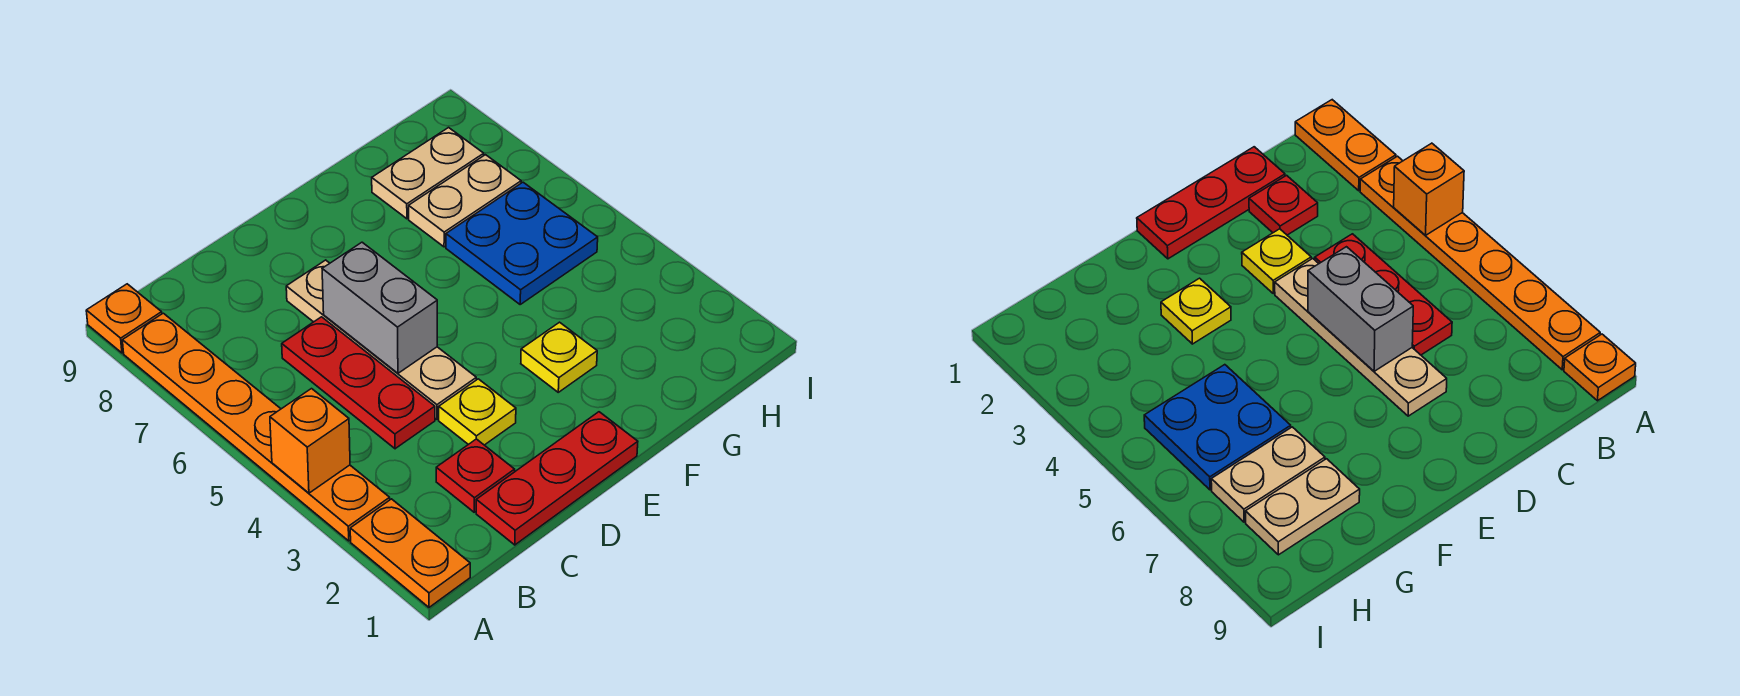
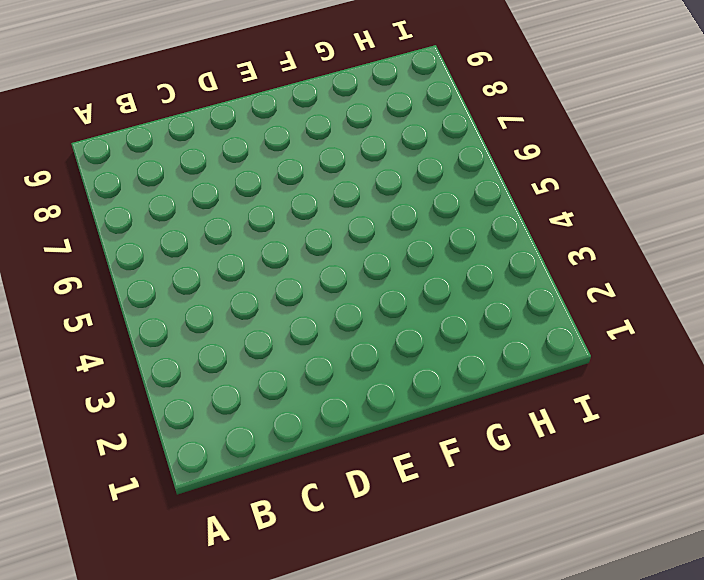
none -> orange plate A1:A2 level 1
none -> orange plate A3:A8 level 1
none -> orange plate A9 level 1

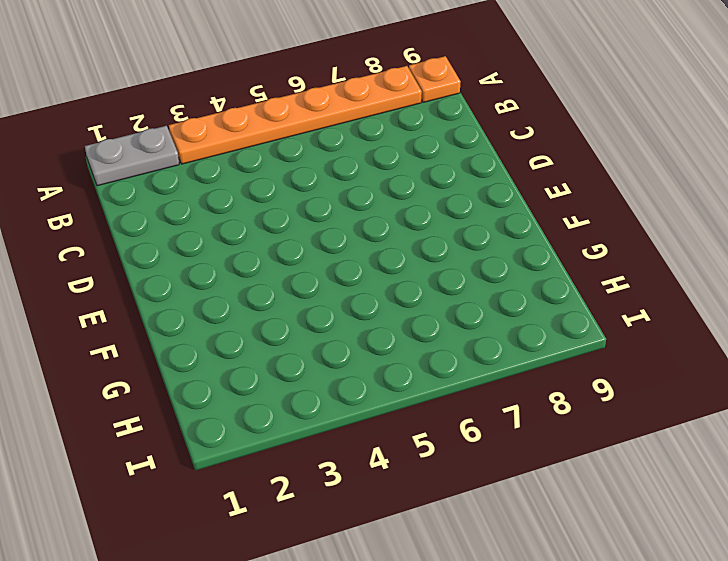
grey plate A1:A2 level 1 -> orange plate A1:A2 level 1
none -> red plate C1:E1 level 1
none -> red plate C2 level 1
none -> red plate C4:C6 level 1

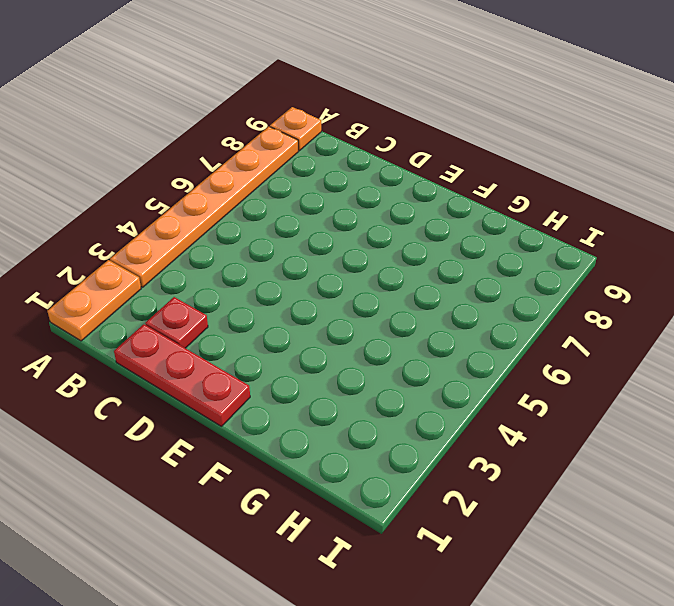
none -> red plate C4:C6 level 1
none -> yellow plate D3 level 1
none -> tan plate D4:D7 level 1

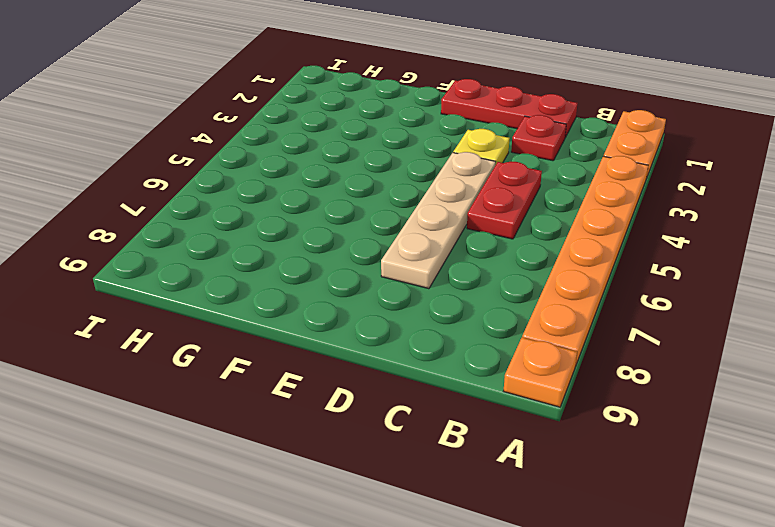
red plate C4:C5 level 1 -> red plate C4:C6 level 1
none -> yellow plate F3 level 1
none -> blue plate G5:H6 level 1
none -> tan plate G7:H7 level 1

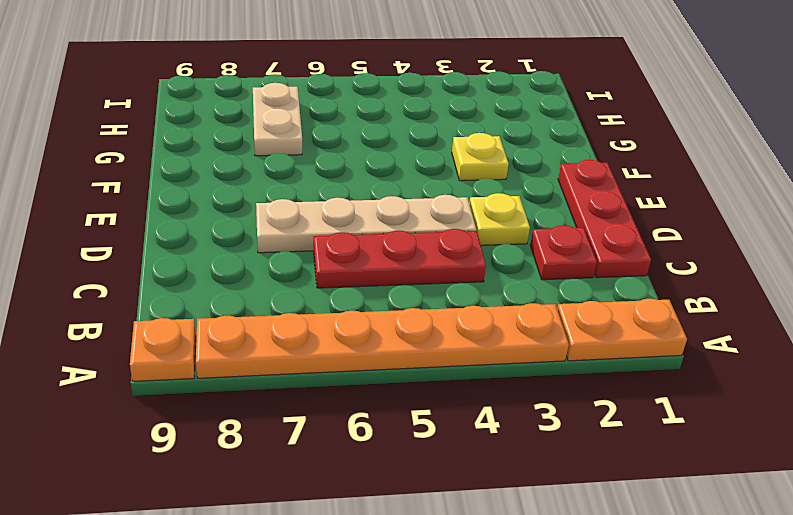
none -> blue plate G5:H6 level 1
none -> tan plate G8:H8 level 1
none -> orange brick A4 level 2

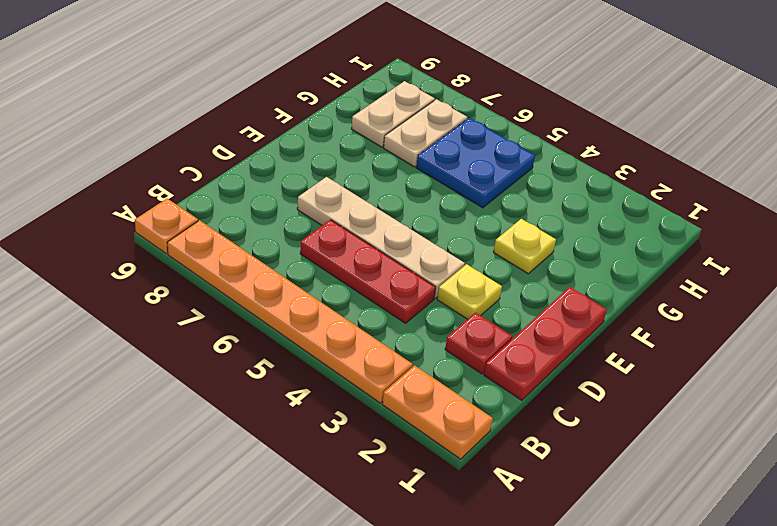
none -> orange brick A4 level 2
none -> grey brick D5:D6 level 2

